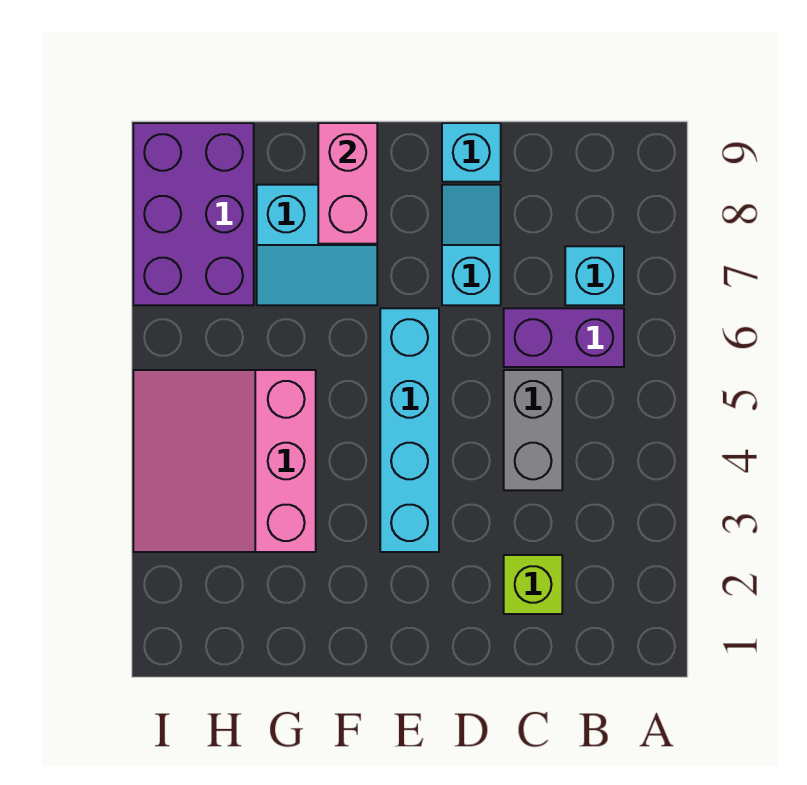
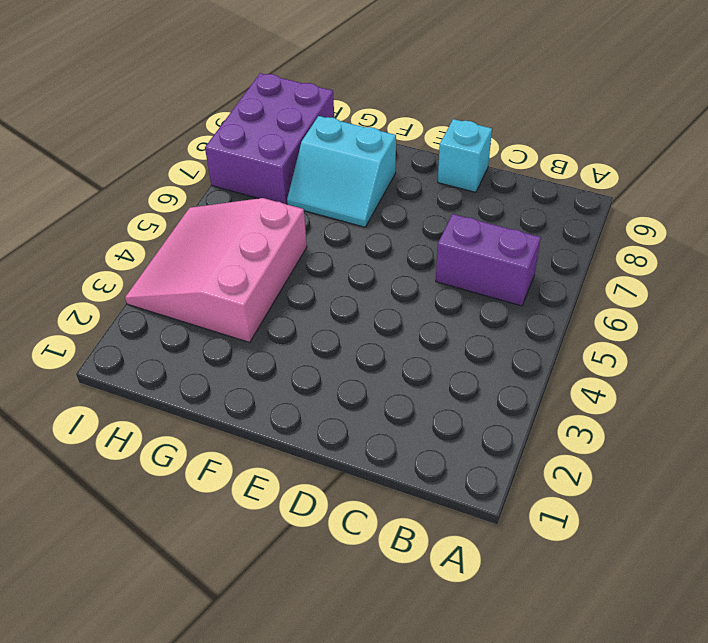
none -> cyan brick B7 level 1
none -> lime brick C2 level 1

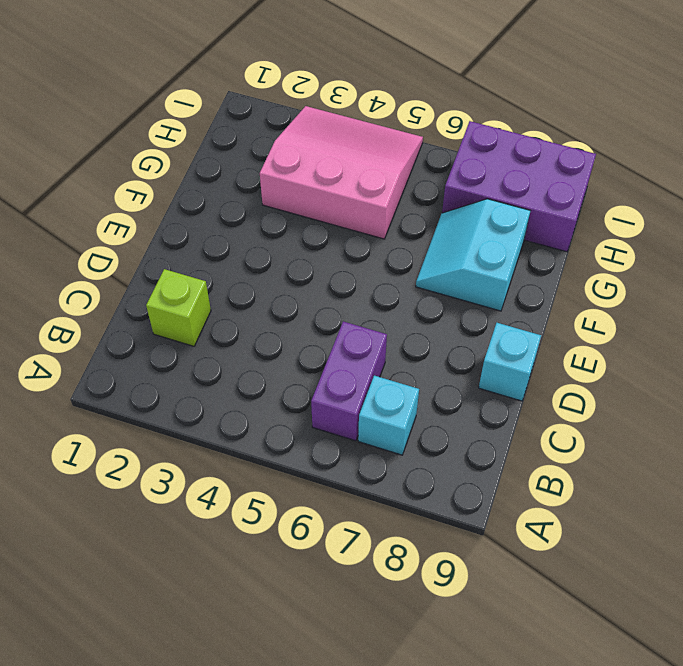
none -> grey brick C4:C5 level 1
none -> cyan slope D7:D8 level 1 top 7

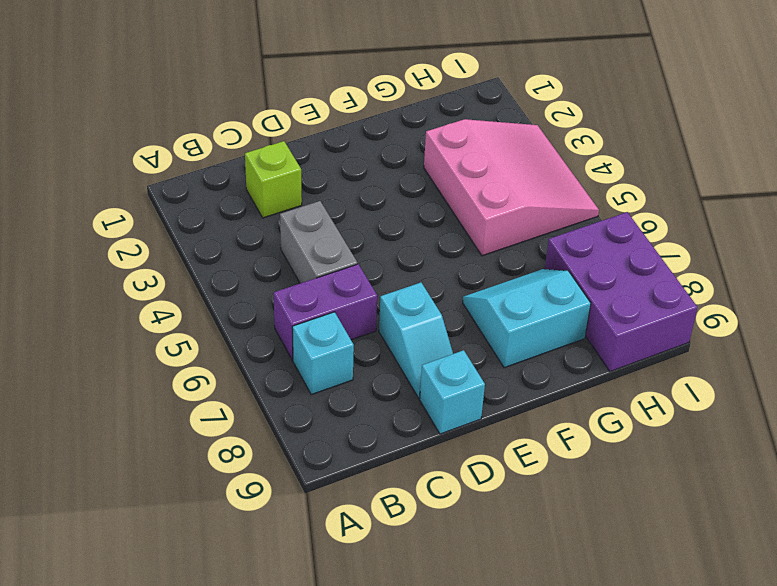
none -> cyan brick E3:E6 level 1
none -> pink brick F8:F9 level 2

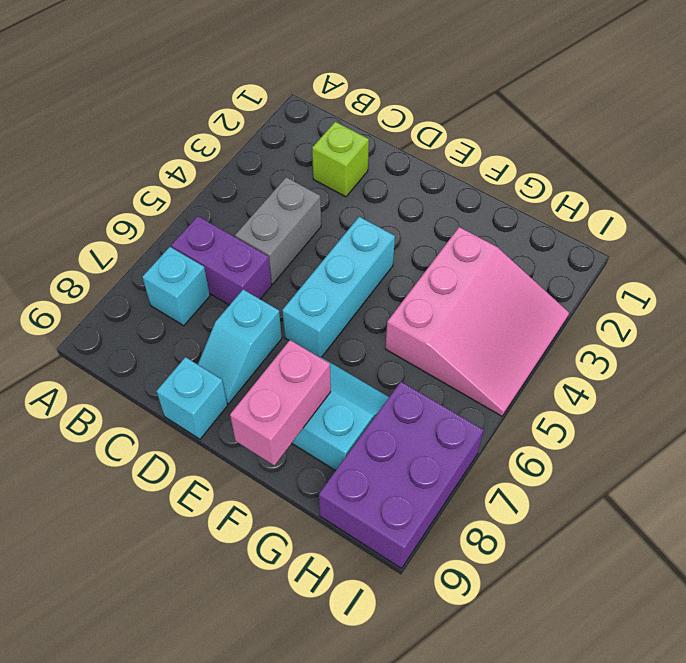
cyan brick E4:E6 level 1 -> cyan brick E3:E6 level 1

